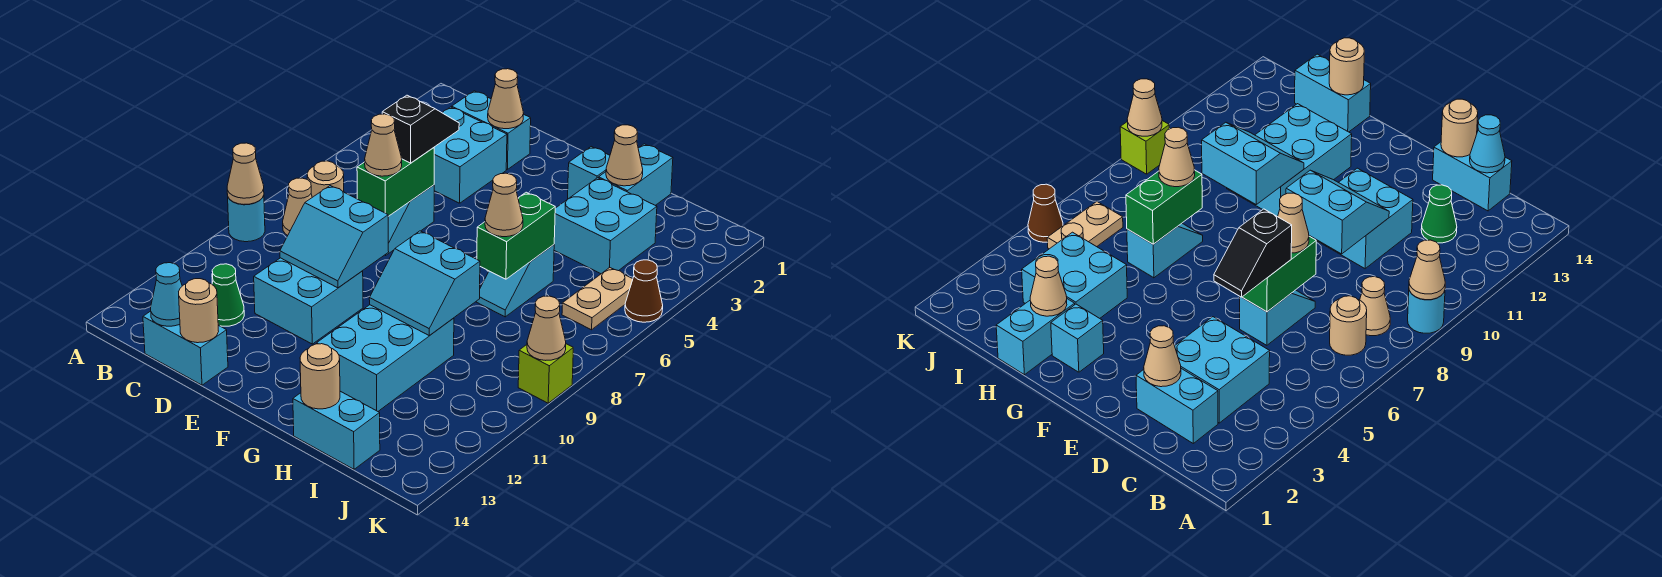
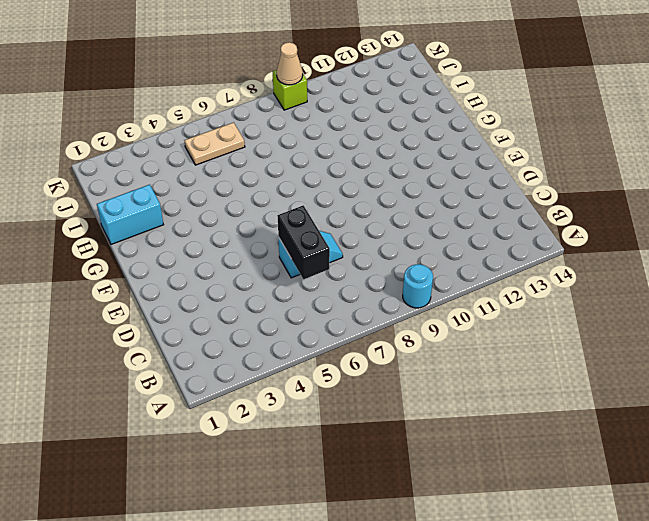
black brick C6:D6 level 2 -> green brick D6:D7 level 2
none -> tan round brick B7 level 1
none -> tan cone B8 level 1
none -> cyan brick C2:D2 level 1
none -> cyan brick C3:D4 level 1

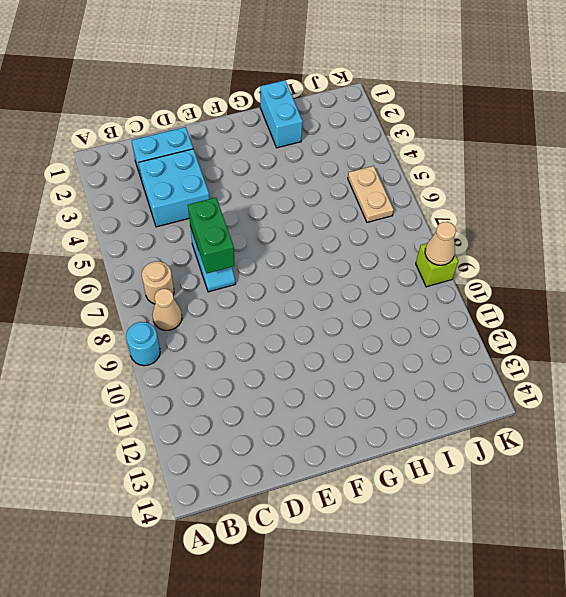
none -> green cone C12 level 1
none -> cyan brick C14:D14 level 1
none -> cyan brick D10:E11 level 1
none -> cyan brick G2 level 1

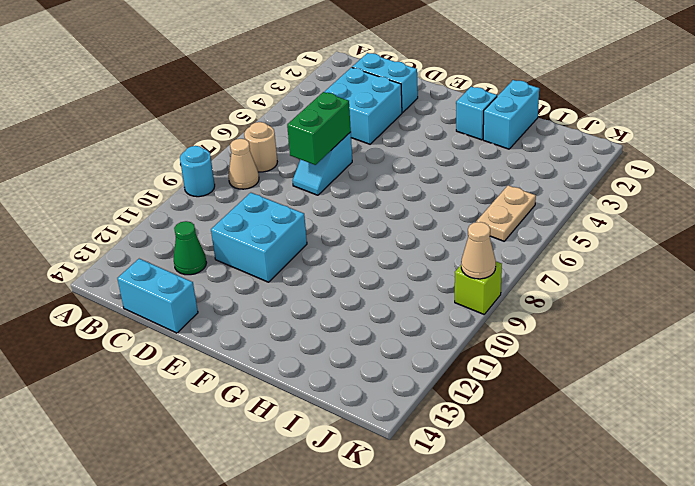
none -> cyan brick G10:H12 level 1
none -> cyan brick H3:I4 level 1
none -> cyan slope H6:H7 level 1 top 6
none -> cyan brick H14:I14 level 1

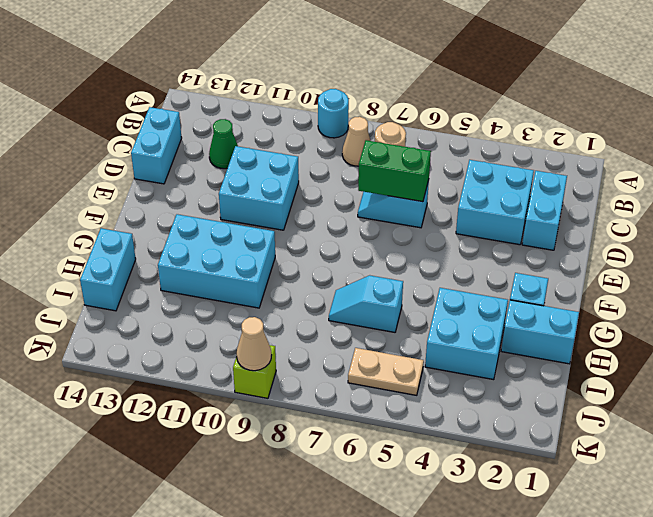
none -> brown cone K5 level 1
none -> tan cone A9 level 2
none -> cyan cone C14 level 2
none -> tan cone D2 level 2

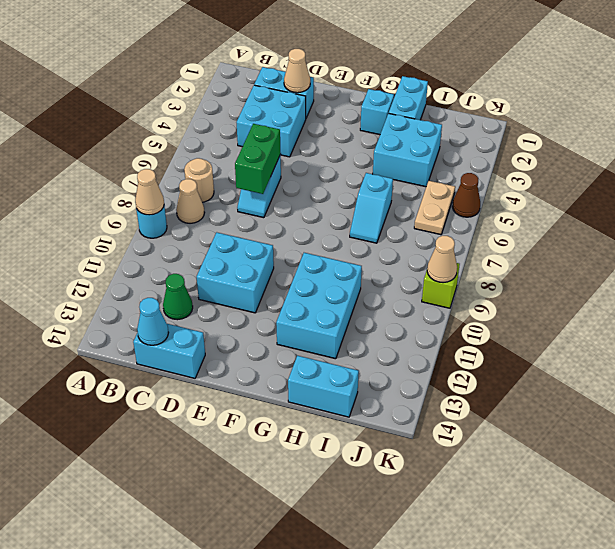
none -> cyan slope D9:E10 level 2 top 9
none -> tan round brick D14 level 2
none -> cyan slope G9:H10 level 2 top 9
none -> tan cone H2 level 2

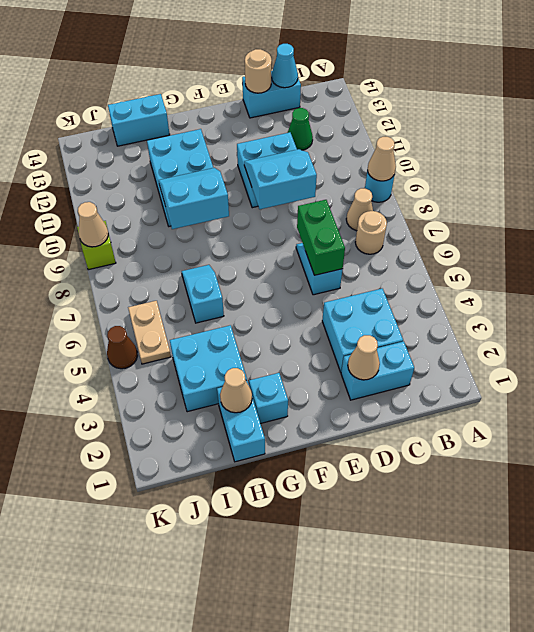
none -> green brick H6:H7 level 2
none -> tan round brick H14 level 2
none -> black slope D5:D6 level 3 top 6
none -> tan cone D7 level 3

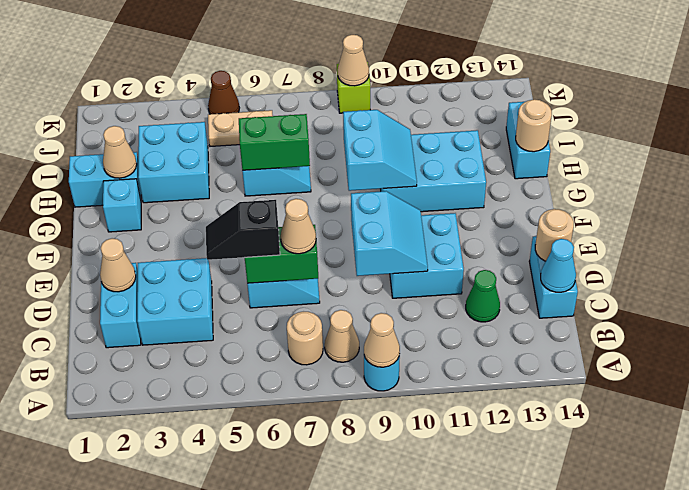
none -> tan cone H7 level 3

